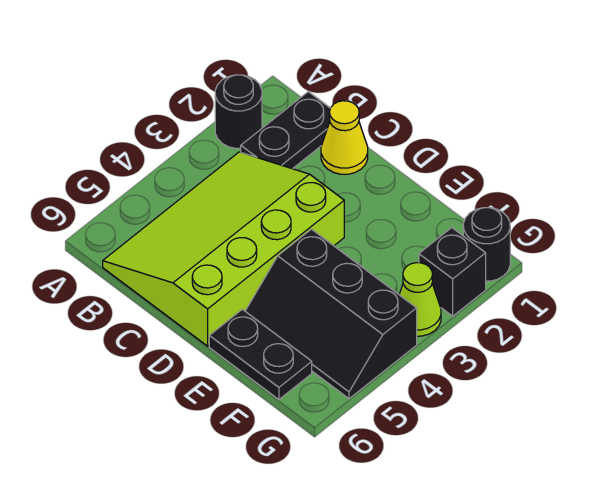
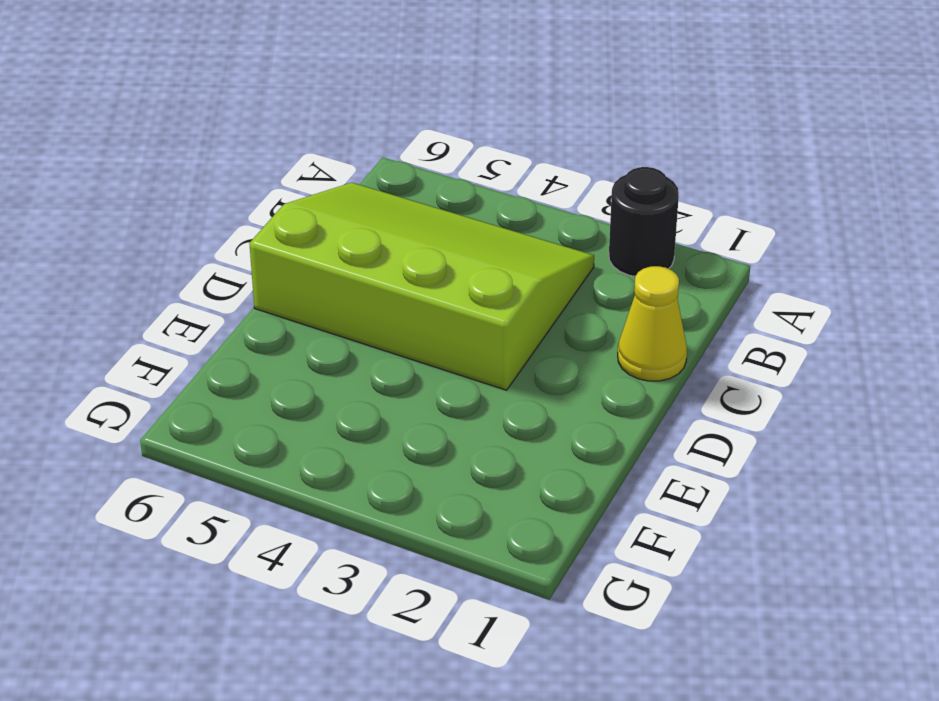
none -> black plate B1:B2 level 1
none -> black slope E4:G5 level 1 top 4

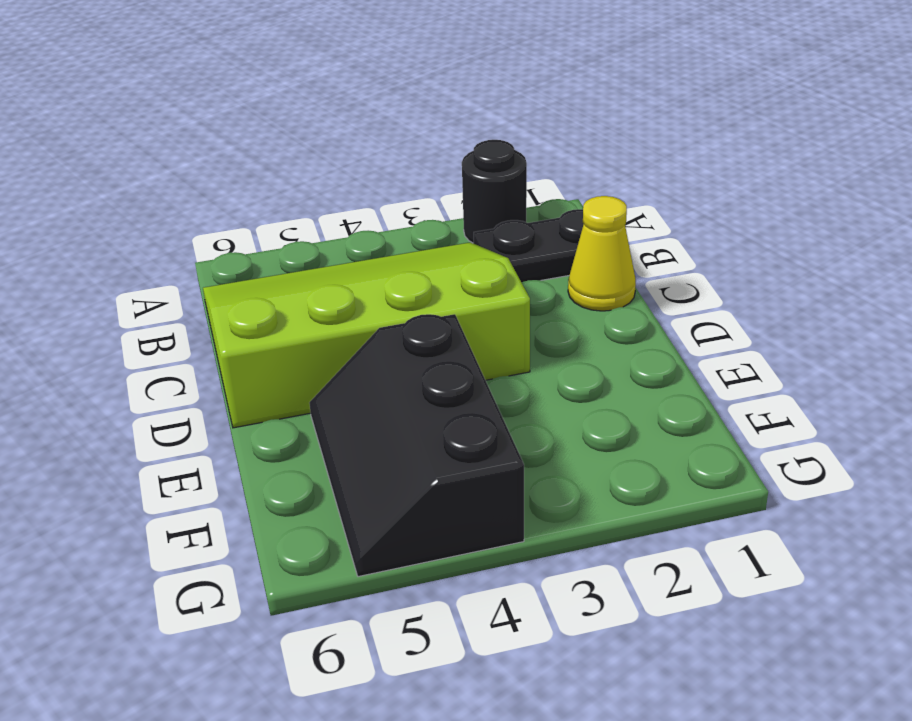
none -> black plate E6:F6 level 1
none -> black round brick G1 level 1

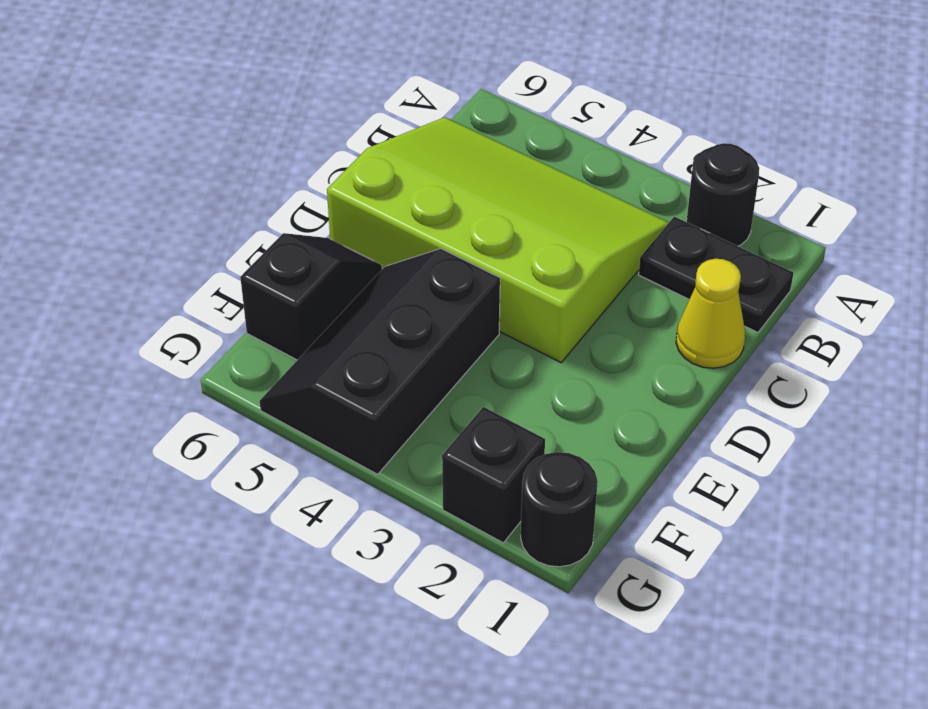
black slope E6:F6 level 1 top F -> black plate E6:F6 level 1
none -> lime cone G3 level 1

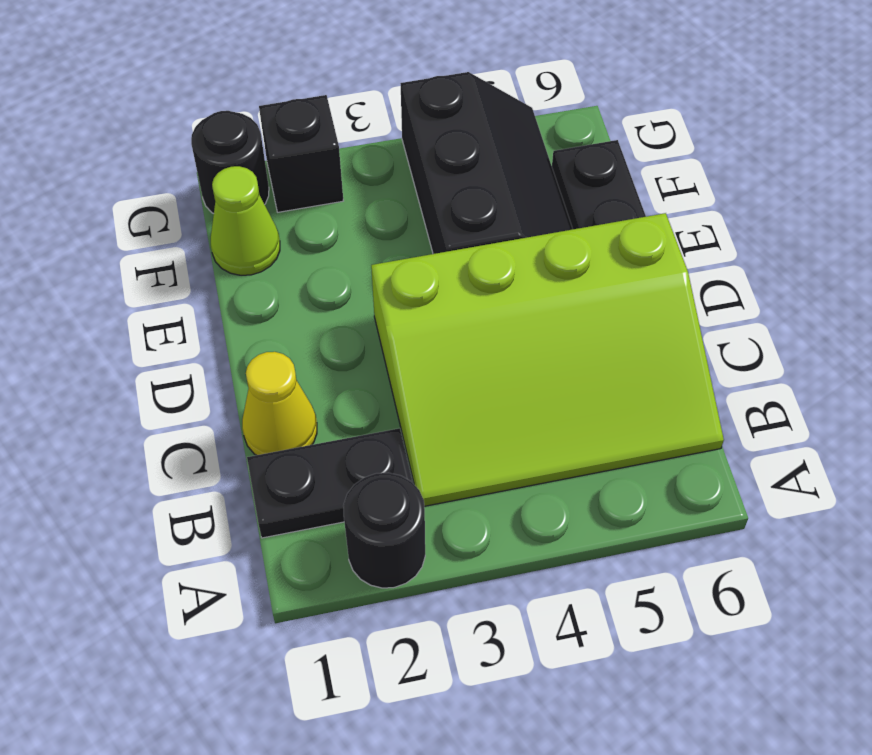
lime cone F1 level 1 -> lime cone G3 level 1

